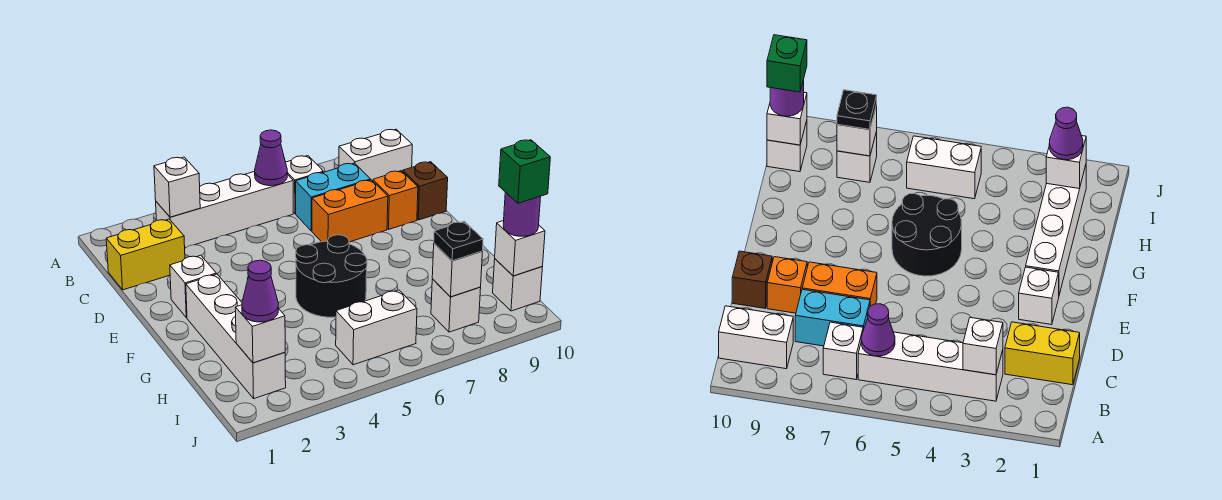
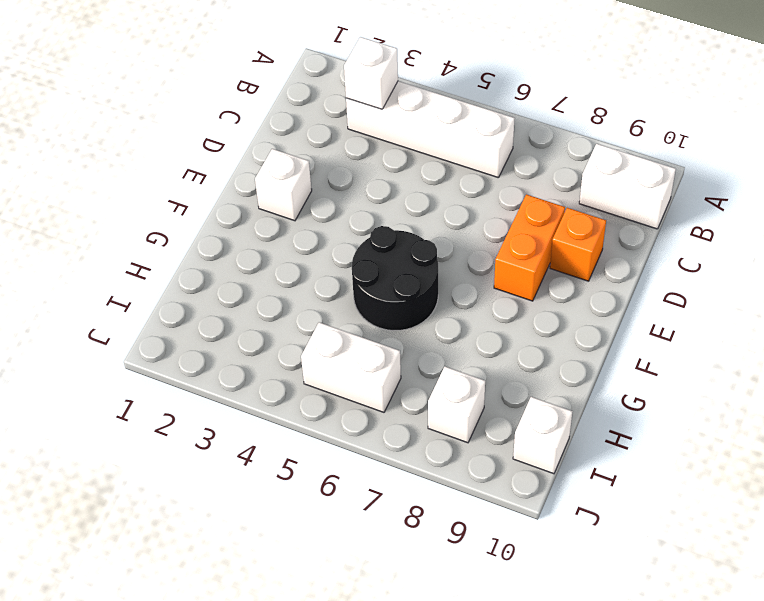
orange brick D8:E8 level 1 -> orange brick D7:D8 level 1
none -> white brick B7 level 1
none -> yellow brick C1:C2 level 1
none -> cyan brick C7:C8 level 1

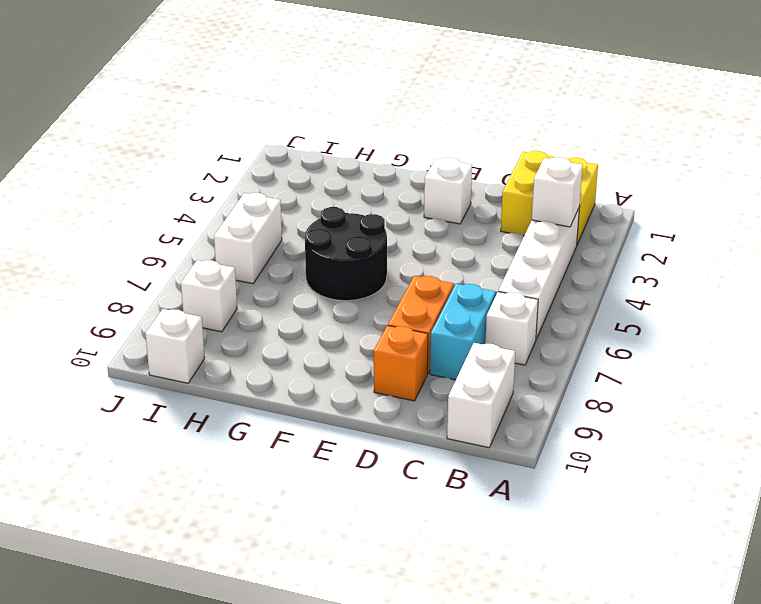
yellow brick B1:C2 level 1 -> yellow brick C1:C2 level 1
none -> brown brick D10 level 1
none -> white brick F2:I2 level 1
none -> purple cone B6 level 2

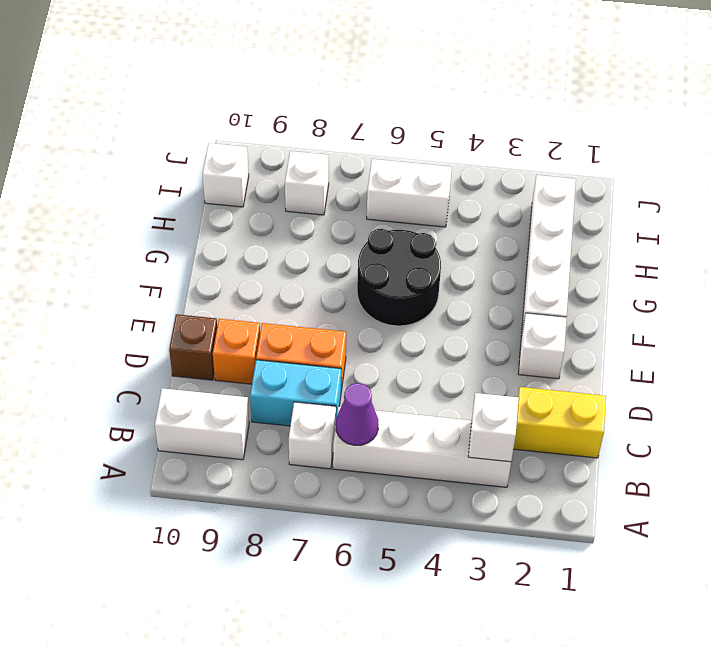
none -> white brick I2 level 2
none -> white brick I8 level 2
none -> white brick I10 level 2

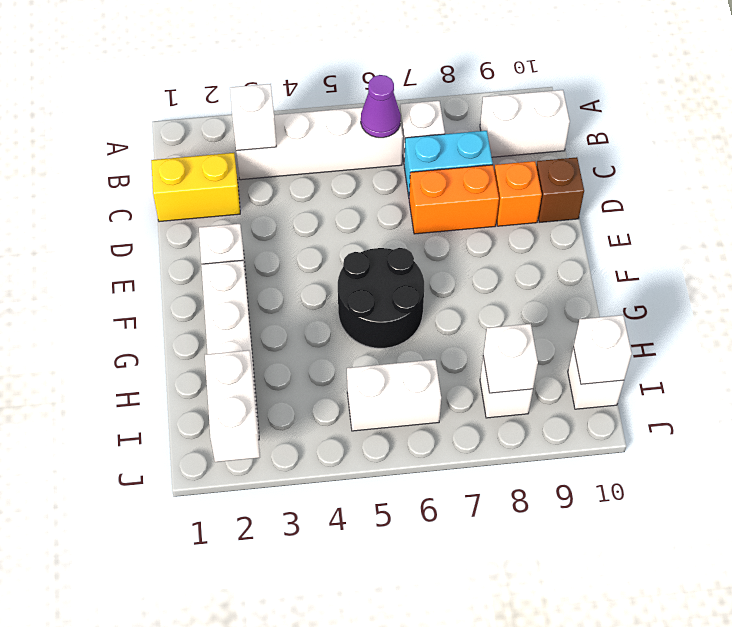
white brick I2:J2 level 2 -> white brick I2 level 2
none -> purple cone I2 level 3
none -> black plate I8 level 3
none -> purple round brick I10 level 3

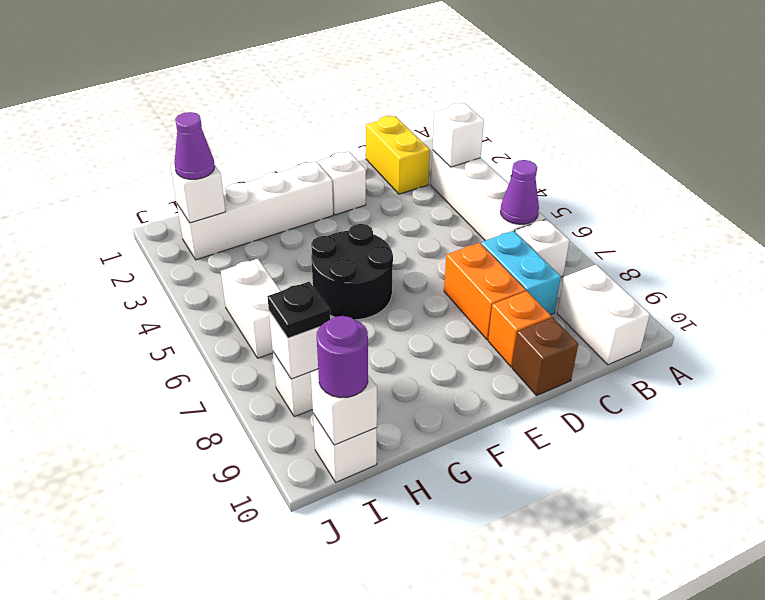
none -> green brick I10 level 4

